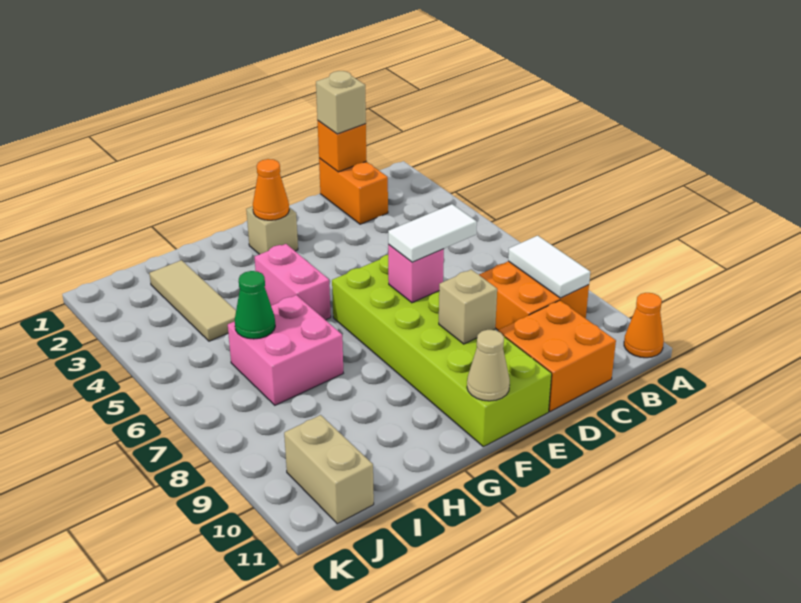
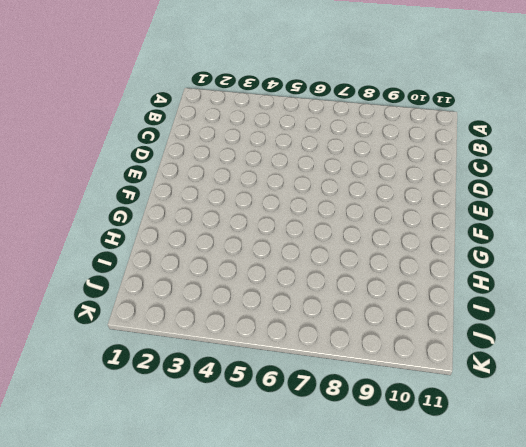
none -> orange cone A11 level 1
none -> orange brick B8:C9 level 1
none -> orange brick C1:C2 level 1

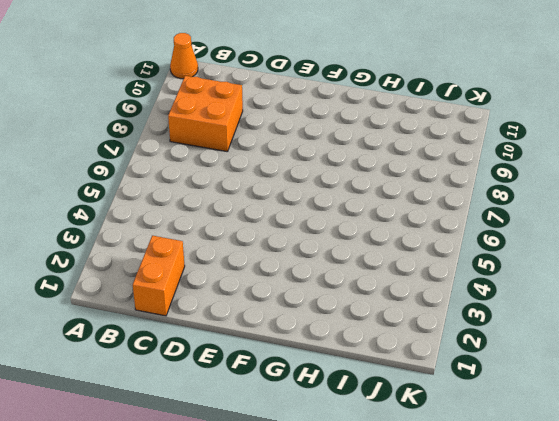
none -> orange brick C10:D11 level 1
none -> lime brick E6:F11 level 1
none -> tan brick F2 level 1

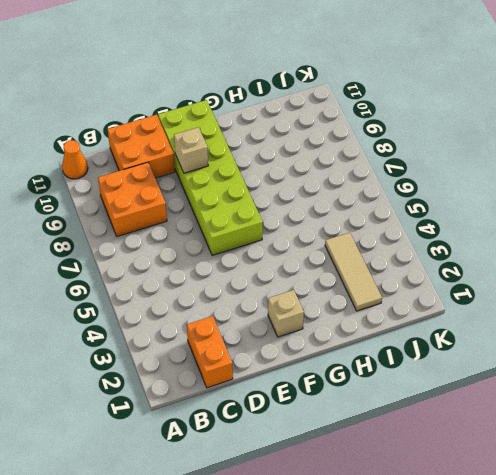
none -> pink brick G4:G5 level 1
none -> pink brick H6:I7 level 1
none -> tan brick J10:J11 level 1

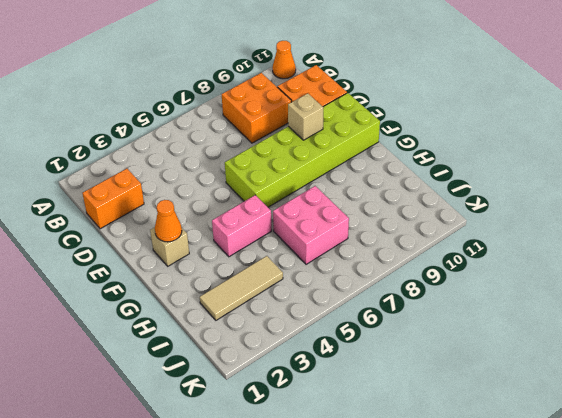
none -> tan brick J10:J11 level 1
none -> white tile B8:B9 level 2
none -> orange brick C1 level 2

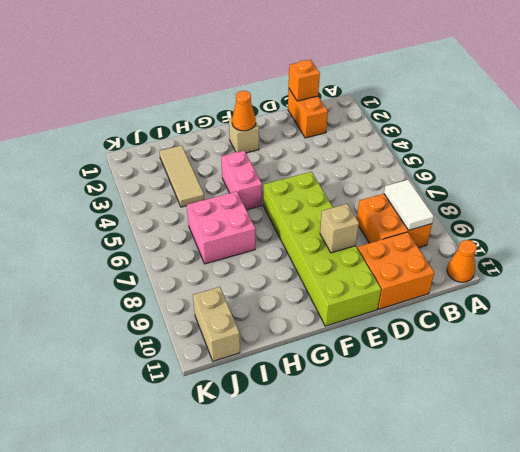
none -> pink brick E7 level 2
none -> tan cone F11 level 2
none -> green cone I6 level 2

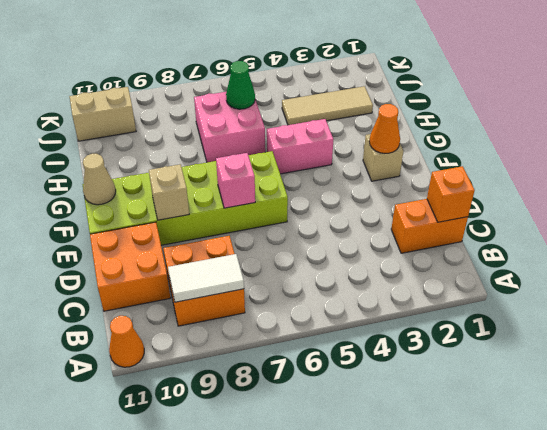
none -> tan brick C1 level 3
none -> white tile D7:E7 level 3

